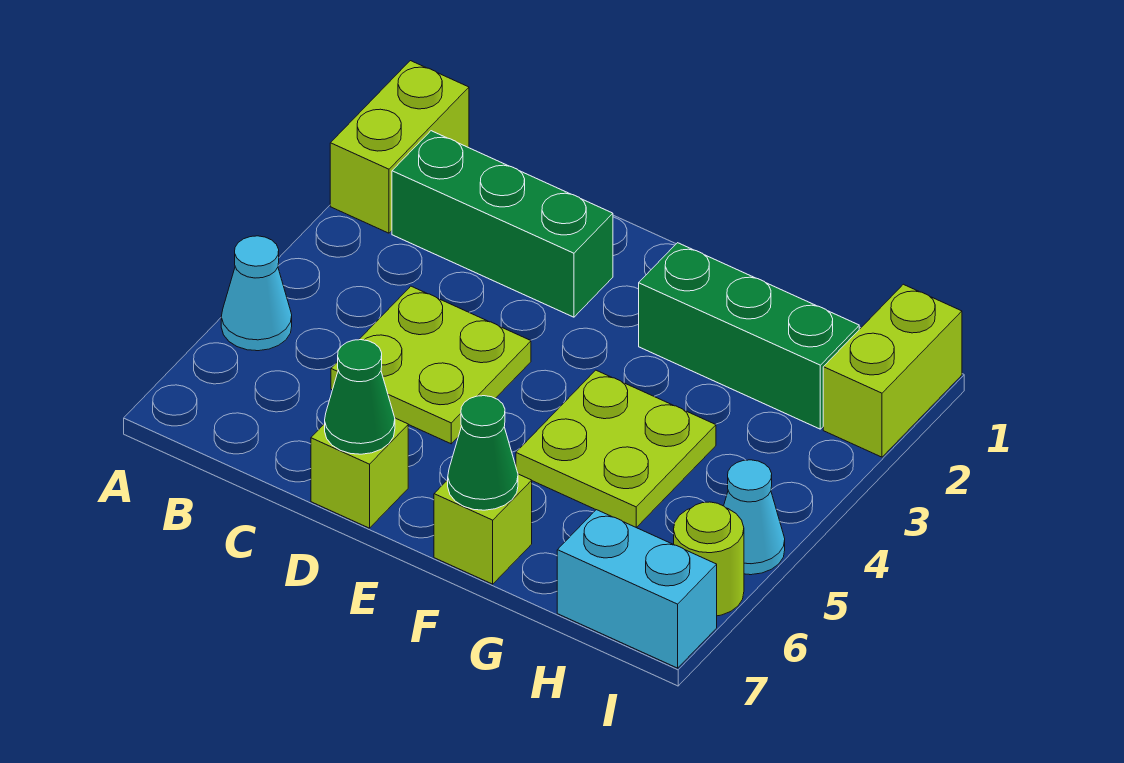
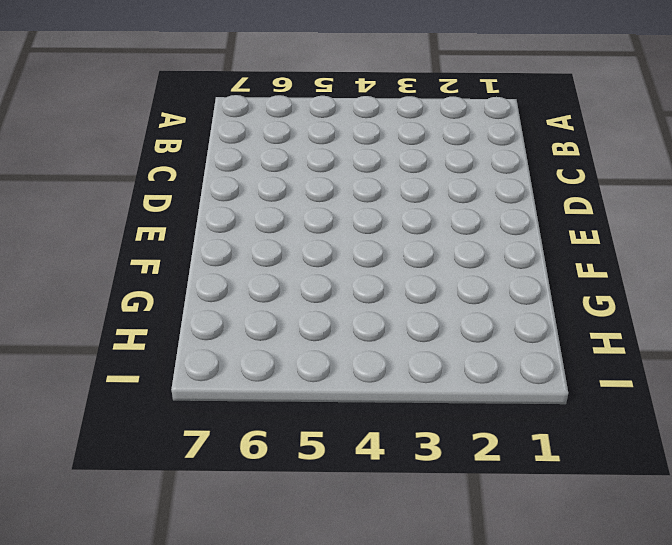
none -> lime brick A1:A2 level 1
none -> cyan cone A5 level 1
none -> green brick B2:D2 level 1

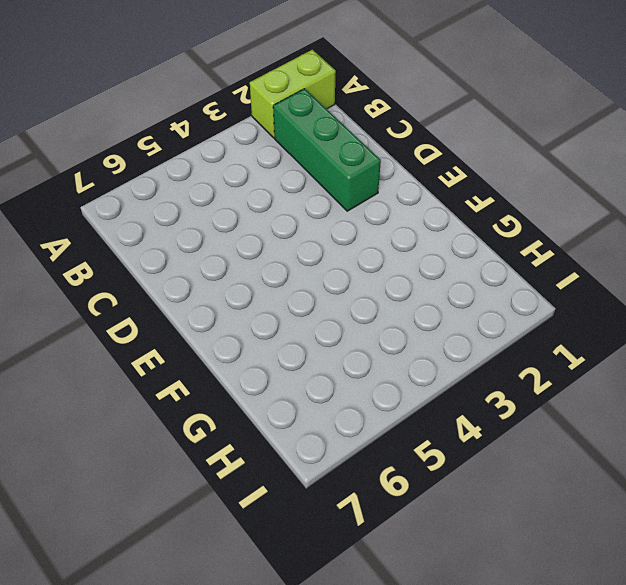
none -> cyan cone A5 level 1
none -> lime plate C4:D5 level 1
none -> lime brick D7 level 1

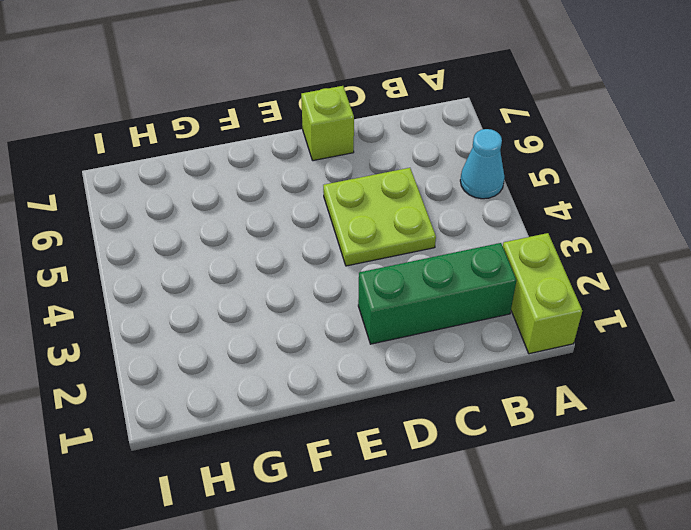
none -> green brick F2:H2 level 1
none -> lime plate F4:G5 level 1
none -> lime brick F7 level 1

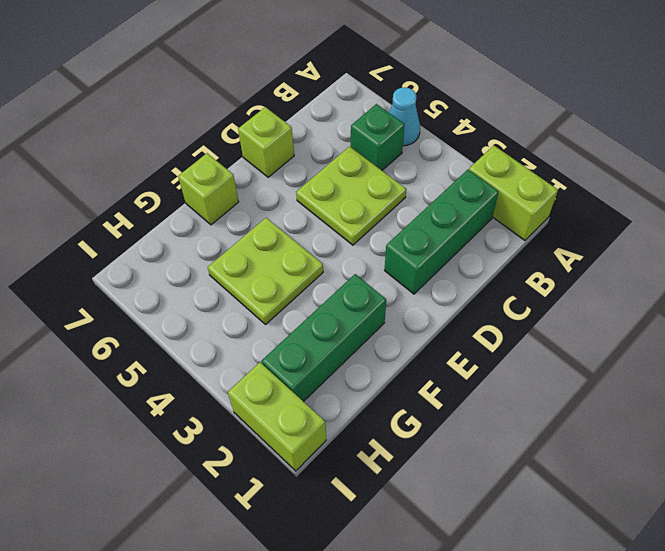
green brick B5 level 1 -> none
none -> cyan brick H7:I7 level 1
none -> cyan cone I5 level 1
none -> lime round brick I6 level 1

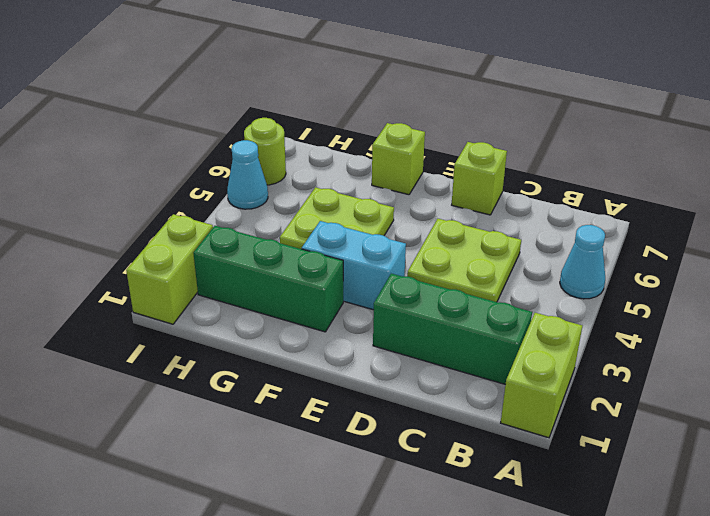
cyan brick E3:F3 level 1 -> cyan brick H7:I7 level 1
none -> green cone D7 level 2
none -> green cone F7 level 2

